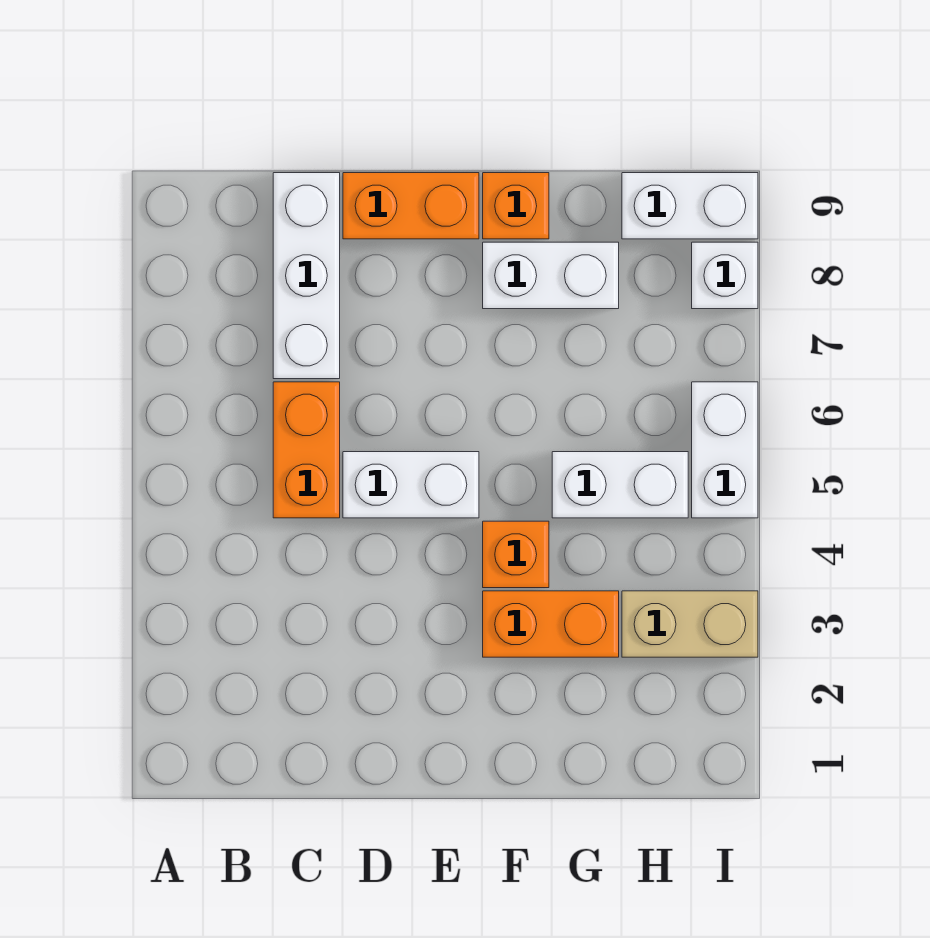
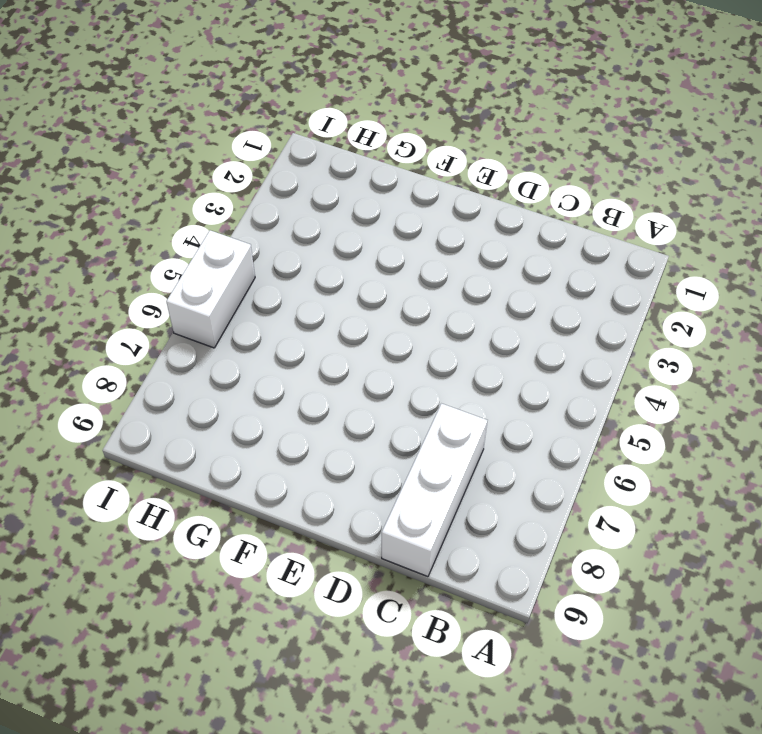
none -> orange brick C5:C6 level 1
none -> white brick D5:E5 level 1
none -> orange brick D9:E9 level 1

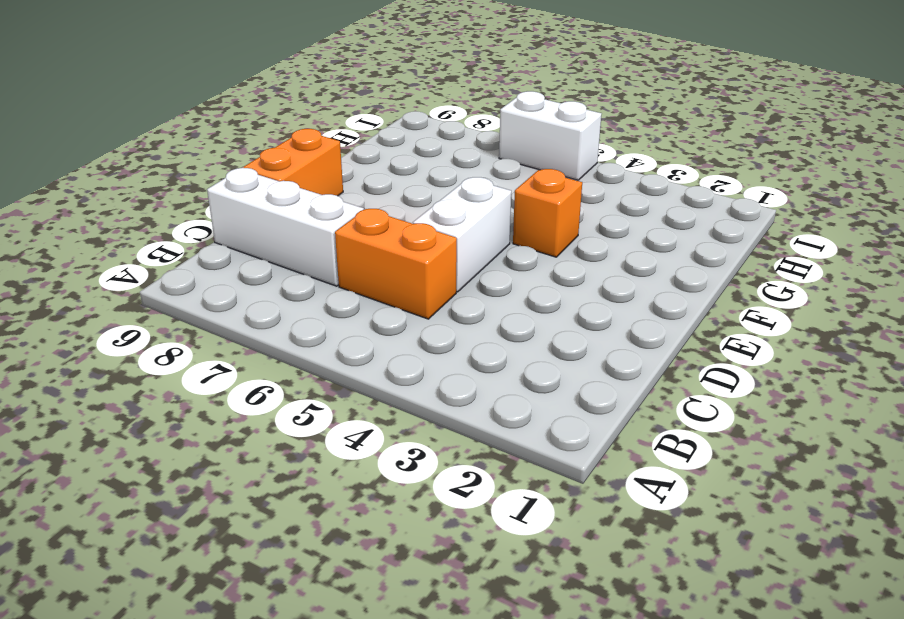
none -> orange brick F3:G3 level 1
none -> white brick F8:G8 level 1
none -> orange brick F9 level 1

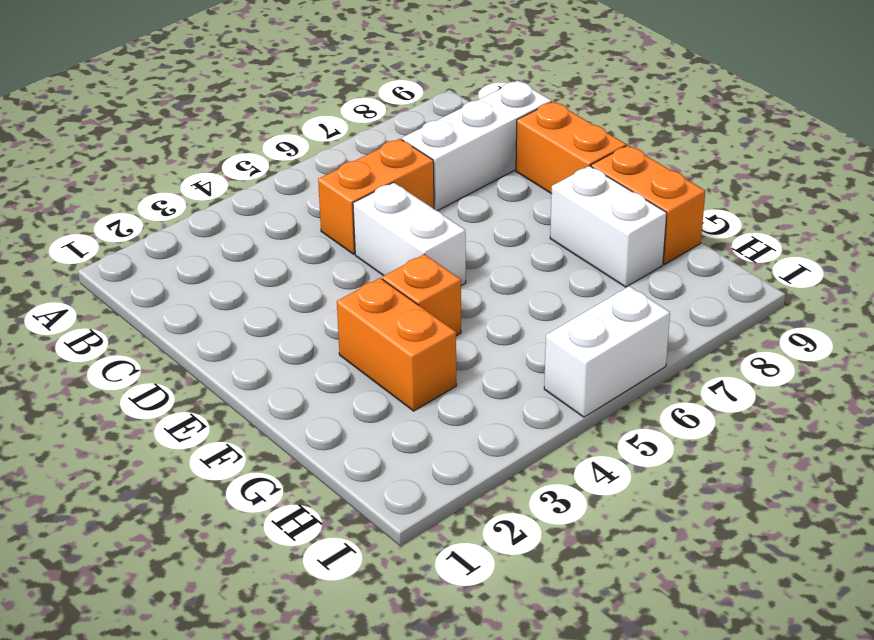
orange brick F9:G9 level 1 -> orange brick F9 level 1
none -> white brick G5:H5 level 1
none -> tan brick H3:I3 level 1
none -> white brick H9:I9 level 1

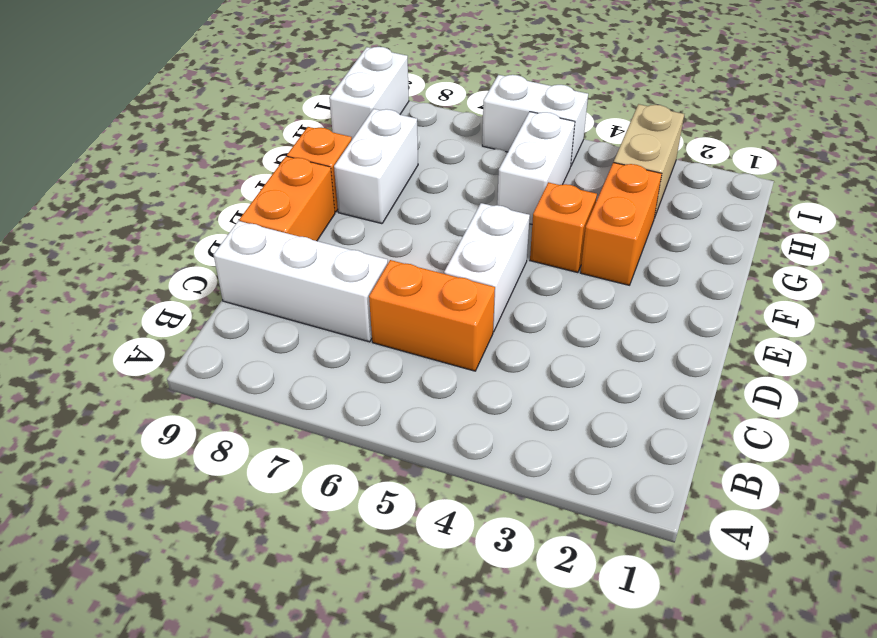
none -> white brick I8 level 1

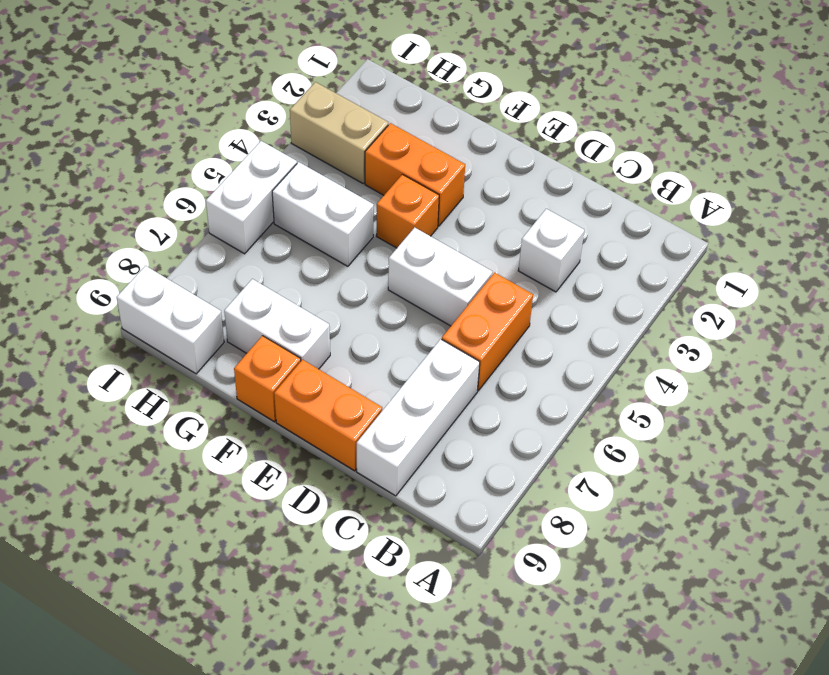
white brick C3 level 1 -> white brick I8 level 1

